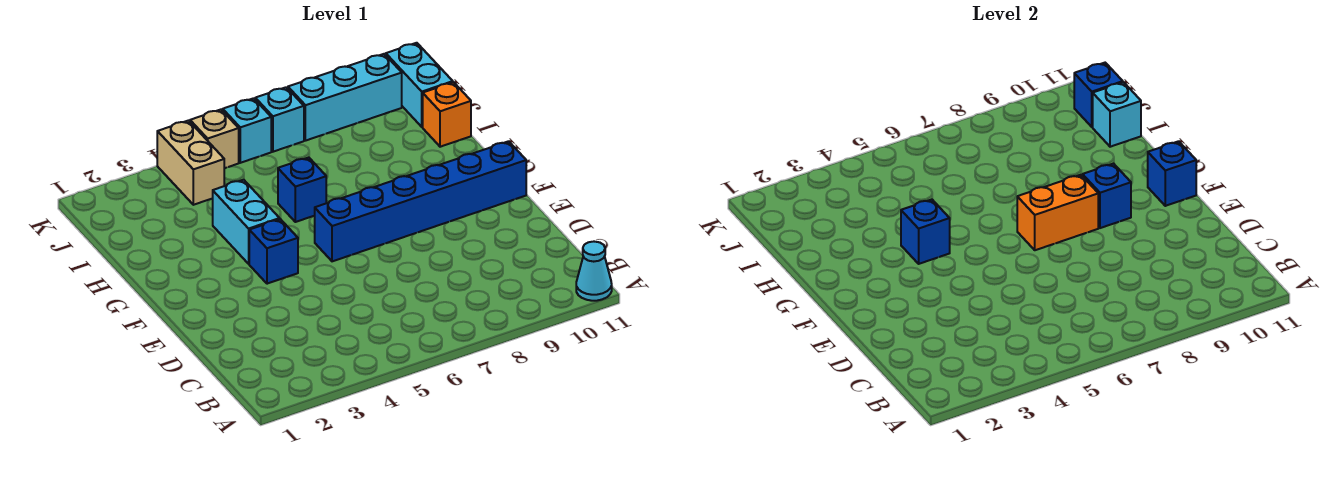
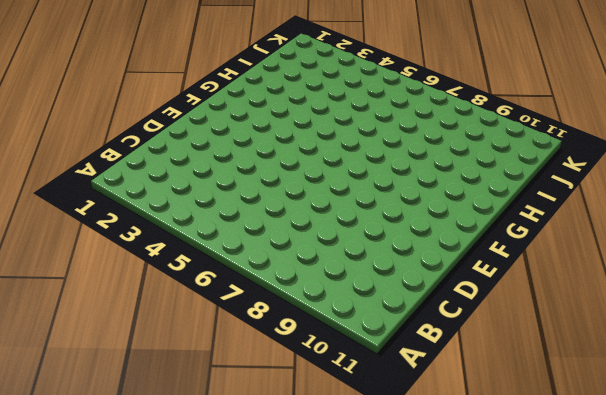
none -> cyan cone A11 level 1
none -> blue brick F4 level 1
none -> blue brick F6:F11 level 1

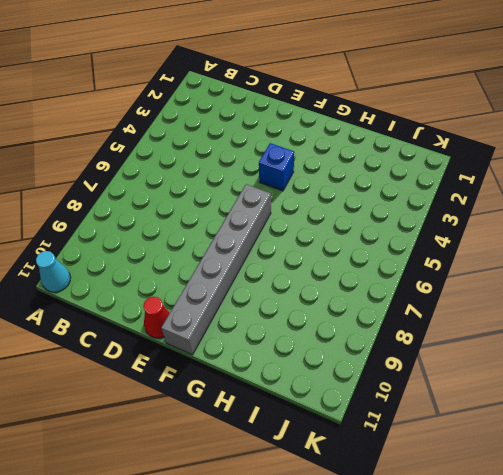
red cone E11 level 1 -> none
grey brick F6:F11 level 1 -> blue brick F6:F11 level 1
none -> cyan brick G4:H4 level 1
none -> blue brick H6 level 1
none -> orange brick I11 level 1

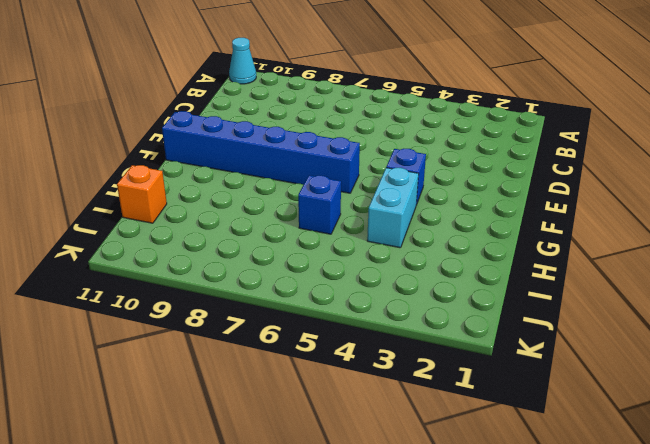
none -> tan brick J4:K4 level 1
none -> cyan brick J11:K11 level 1
none -> tan brick K5 level 1

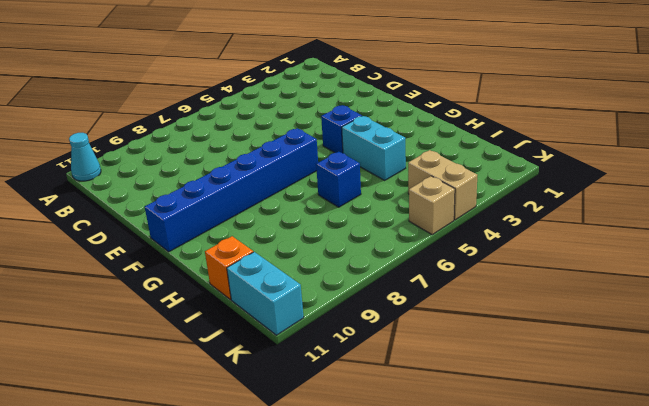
none -> cyan brick K6 level 1
none -> cyan brick K7 level 1
none -> cyan brick K8:K10 level 1

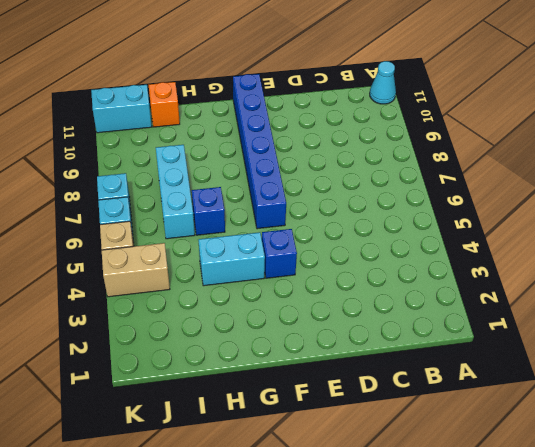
cyan brick I6:I8 level 1 -> cyan brick K8:K10 level 1
none -> orange brick F7:F8 level 2
none -> blue brick F9 level 2
none -> blue brick F11 level 2

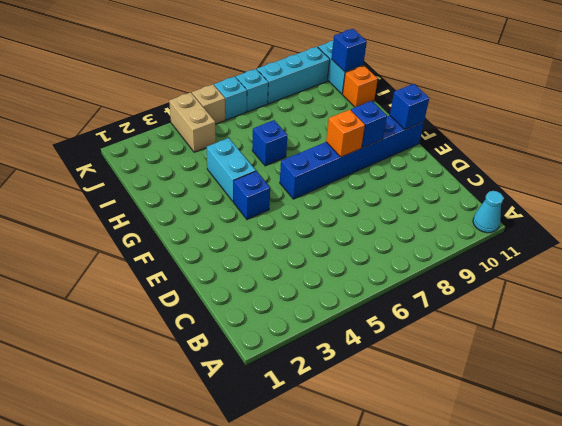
orange brick F8 level 2 -> orange brick F7:F8 level 2
none -> blue brick G4 level 2
none -> cyan brick I11 level 2

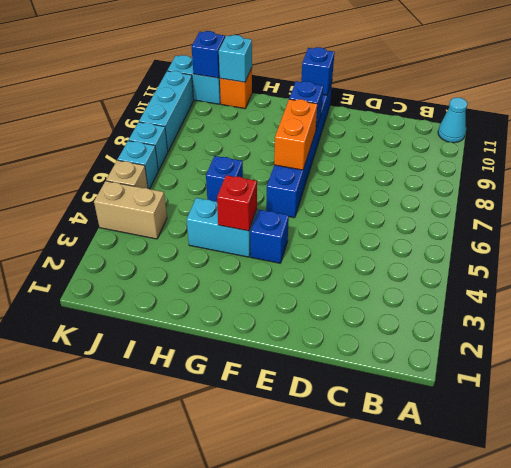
red brick G4 level 2 -> blue brick G4 level 2

